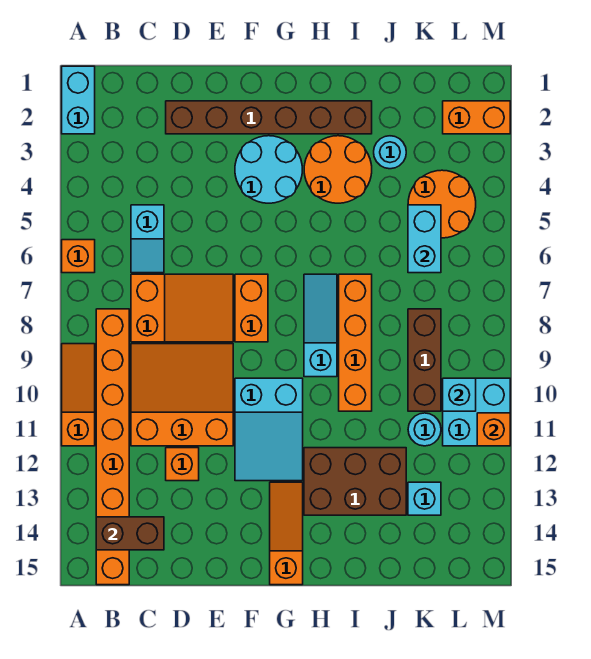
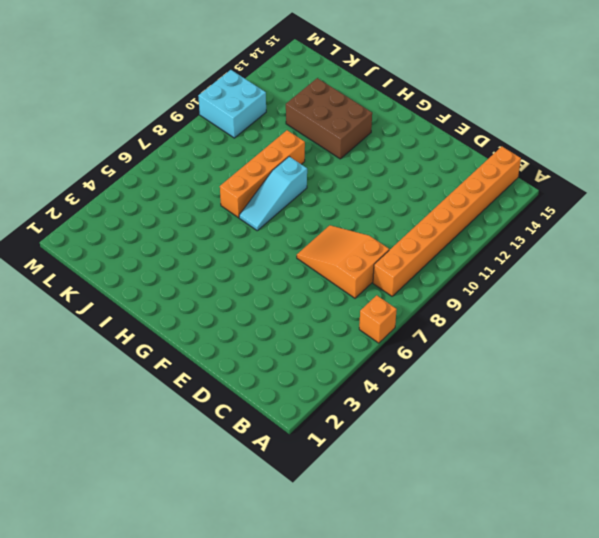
none -> cyan brick A1:A2 level 1
none -> orange slope A9:A11 level 1 top 11
none -> cyan slope C5:C6 level 1 top 5

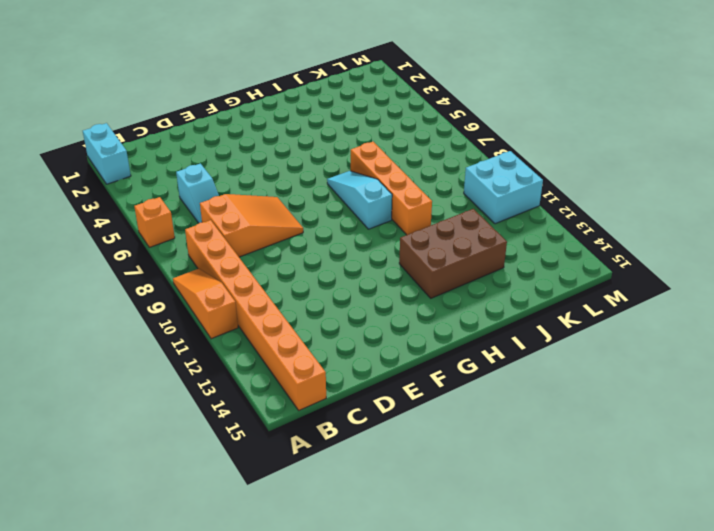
none -> orange slope C9:E11 level 1 top 11
none -> brown brick D2:I2 level 1
none -> orange brick D12 level 1

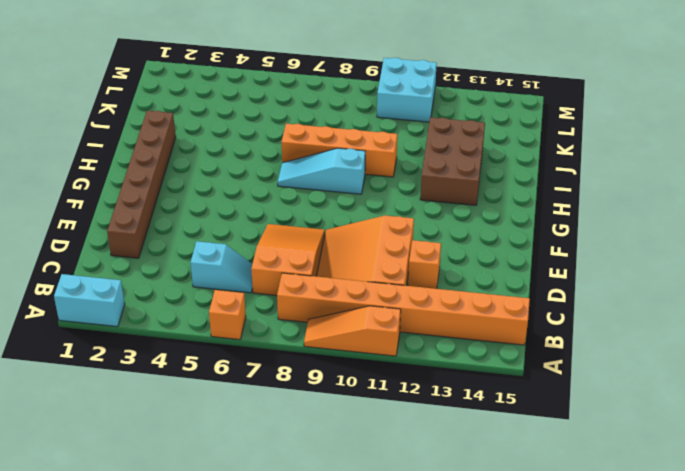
none -> cyan round brick F3:G4 level 1
none -> orange brick F7:F8 level 1
none -> cyan slope F10:G12 level 1 top 10

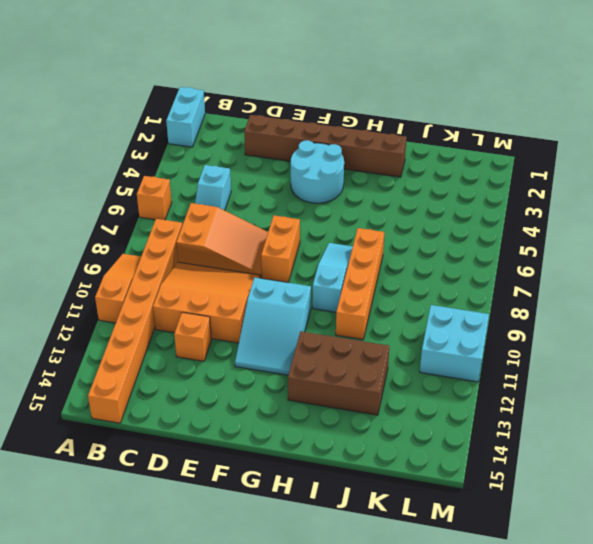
none -> orange slope G13:G15 level 1 top 15
none -> orange round brick H3:I4 level 1
none -> cyan round brick J3 level 1

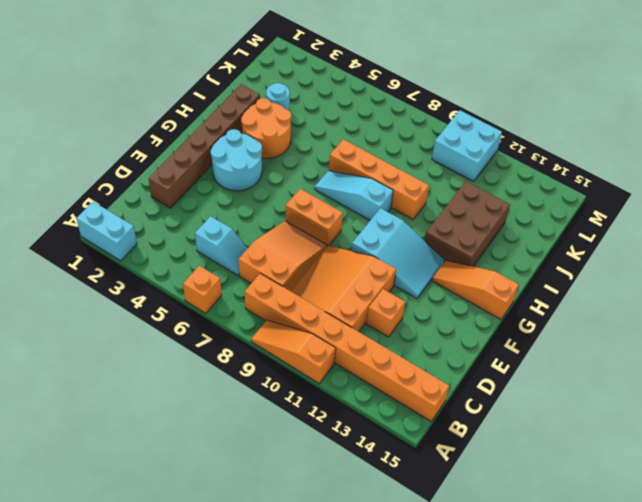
none -> orange round brick K4:L5 level 1
none -> brown brick K8:K10 level 1
none -> cyan round brick K11 level 1

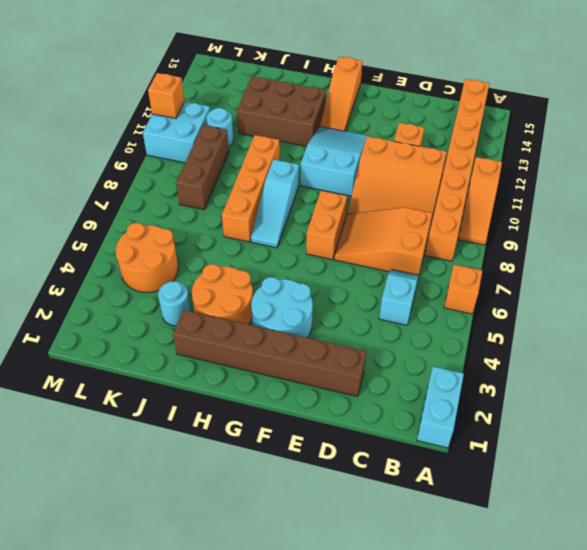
none -> cyan brick K13 level 1
none -> orange brick L2:M2 level 1
none -> brown brick B14:C14 level 2

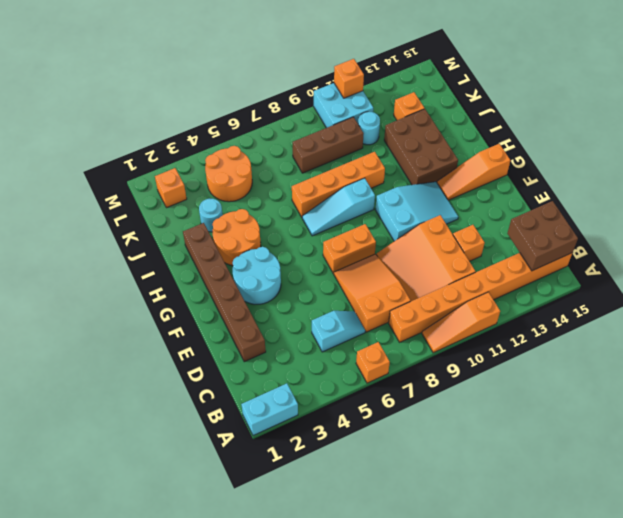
brown brick B14:C15 level 2 -> brown brick B14:C14 level 2
orange brick K13 level 1 -> cyan brick K13 level 1
orange brick L2 level 1 -> orange brick L2:M2 level 1
none -> cyan brick K5:K6 level 2
none -> cyan brick L10 level 2

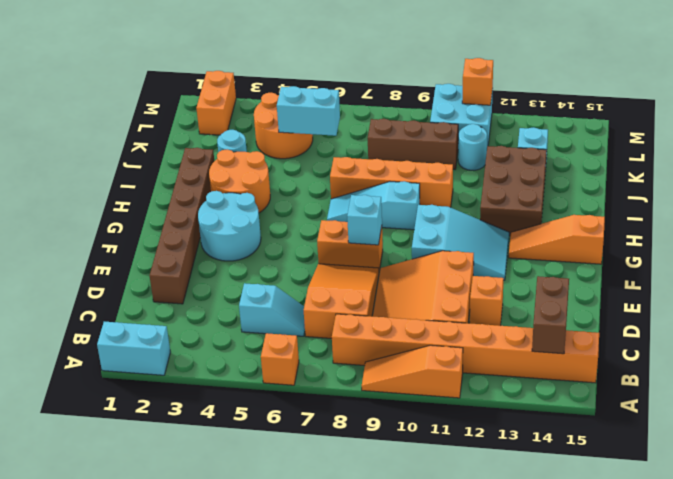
cyan brick F8 level 2 -> cyan brick L10 level 2

